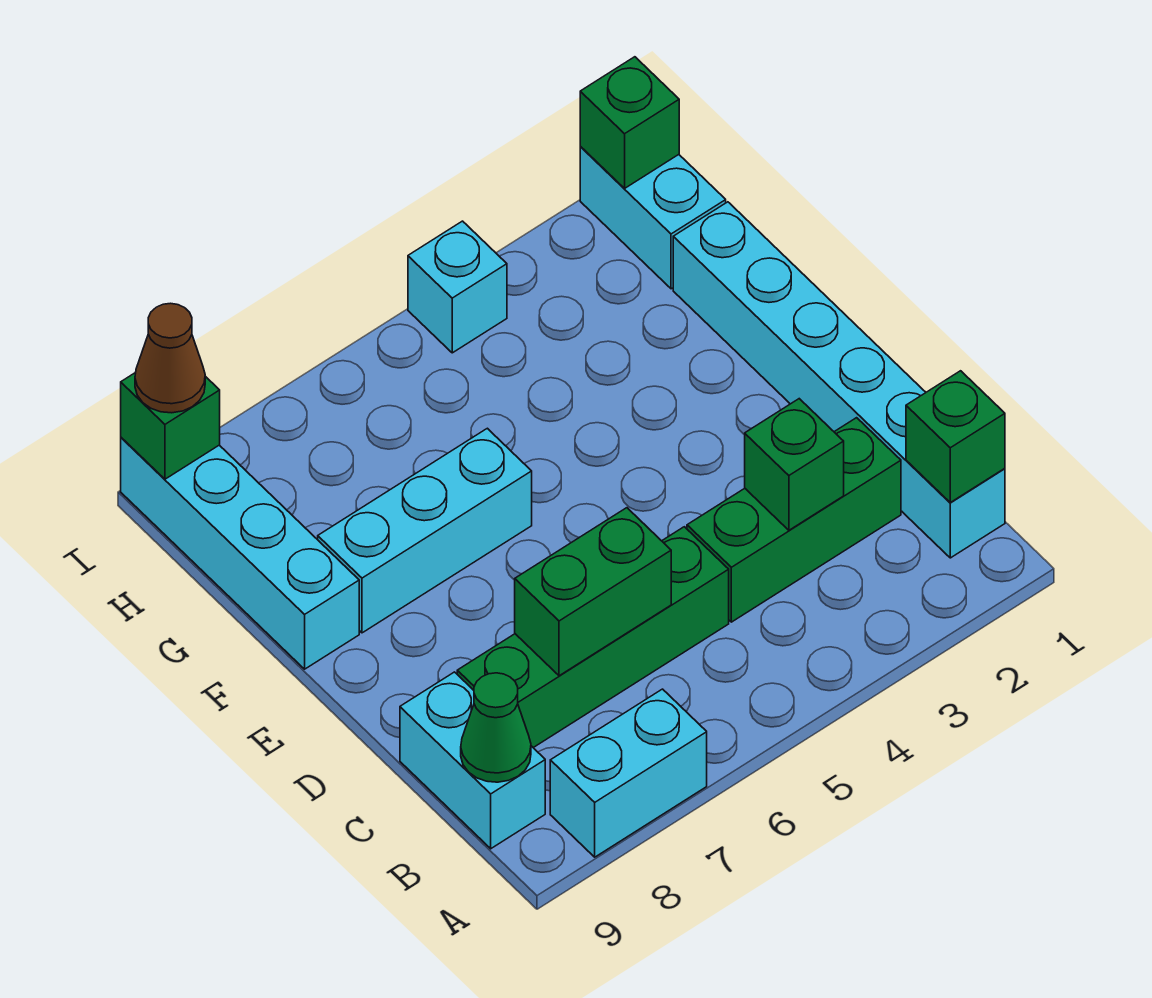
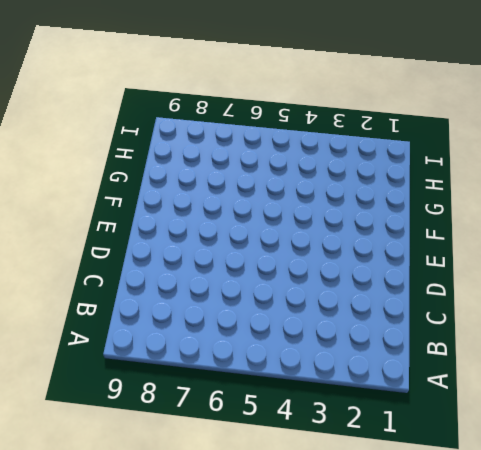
none -> cyan brick A7:A8 level 1
none -> cyan brick B1:G1 level 1
none -> cyan brick B9:C9 level 1

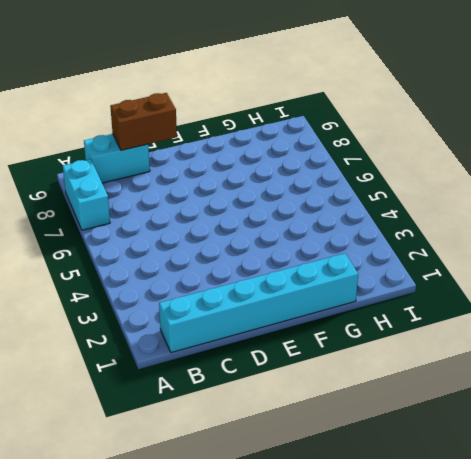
brown brick C9:D9 level 2 -> none
none -> green brick C2:C4 level 1
none -> green brick C5:C8 level 1
none -> cyan brick F6:F8 level 1

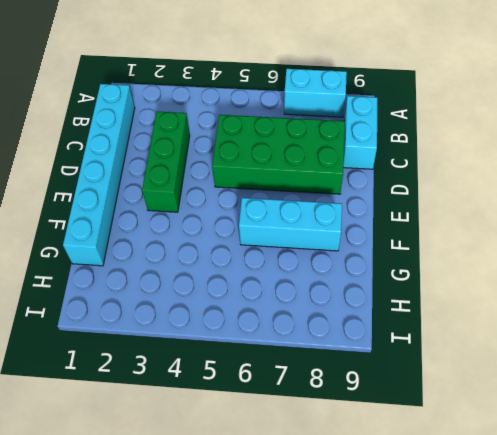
green brick C3:E3 level 1 -> green brick C2:C4 level 1
green brick C5:D8 level 1 -> green brick C5:C8 level 1
none -> cyan brick F9:I9 level 1
none -> cyan brick H1:I1 level 1
none -> cyan brick I4 level 1

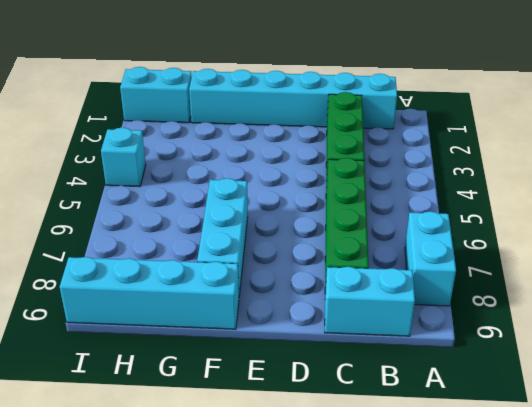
none -> green brick B1 level 2
none -> green cone B9 level 2
none -> green brick C3 level 2

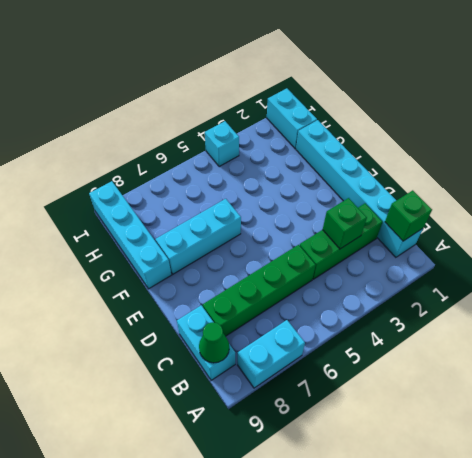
none -> green brick C6:C7 level 2
none -> green brick I1 level 2
none -> green brick I9 level 2

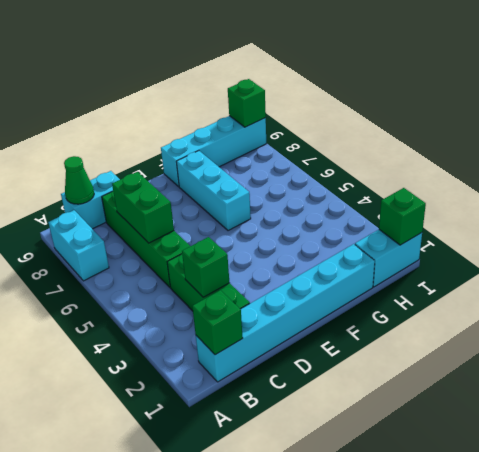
none -> cyan brick I4 level 1
none -> brown cone I9 level 3

